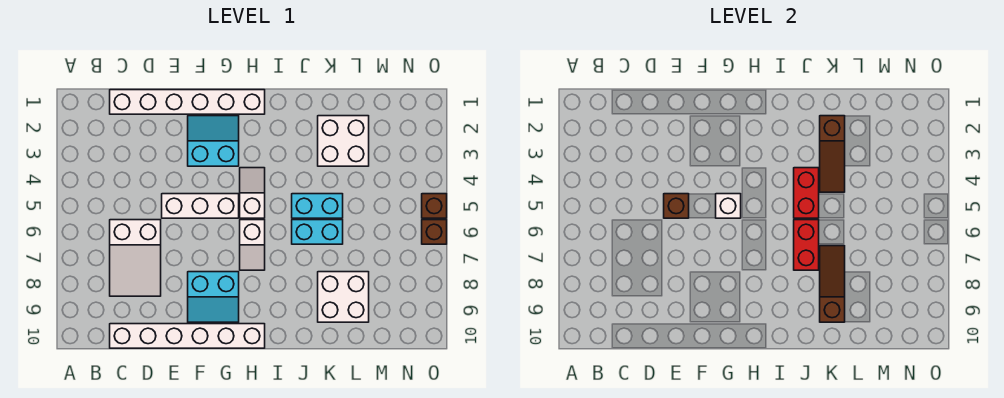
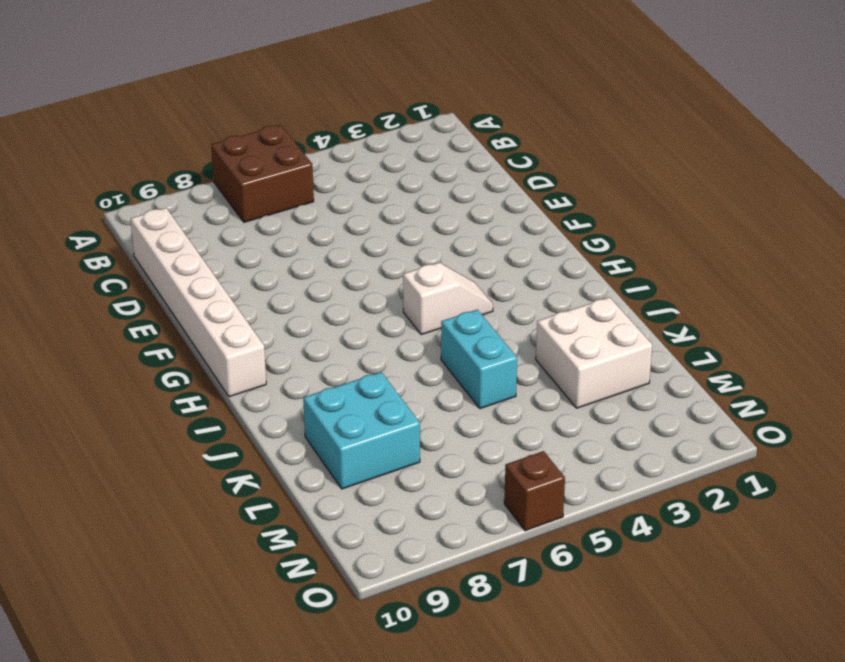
brown brick A6:B7 level 1 -> none
cyan brick K8:L9 level 1 -> white brick K8:L9 level 1
none -> white brick C1:H1 level 1
none -> white slope C6:D8 level 1 top 6
none -> white brick E5:G5 level 1

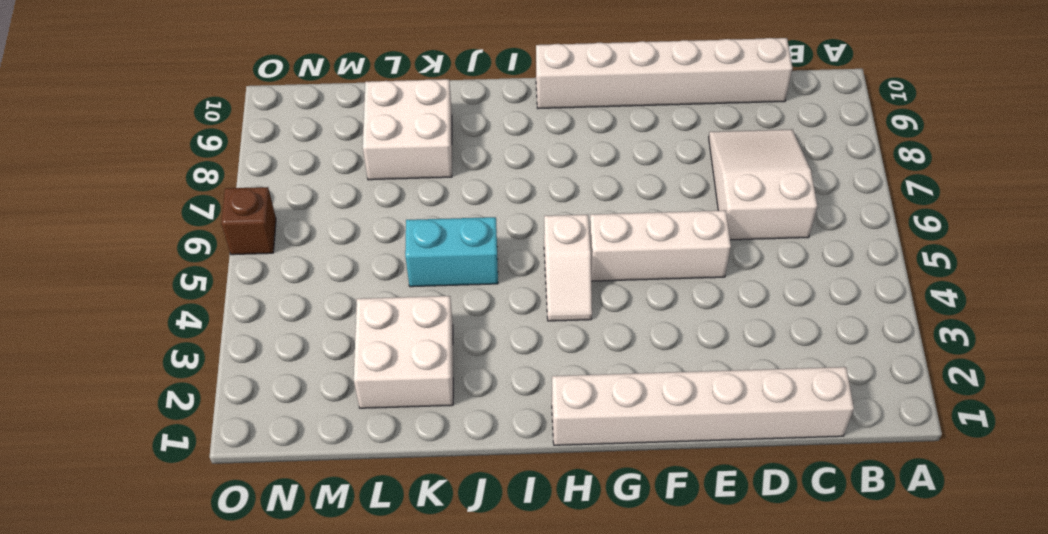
none -> cyan slope F2:G3 level 1 top 3
none -> cyan slope F8:G9 level 1 top 8
none -> white slope H6:H7 level 1 top 6

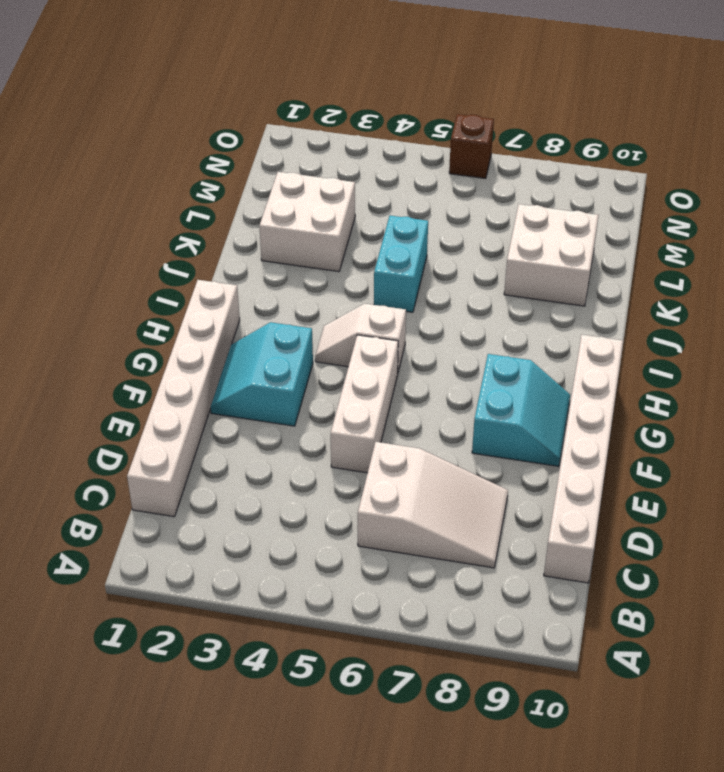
none -> white slope H6:H7 level 1 top 6
none -> cyan brick J6:K6 level 1
none -> brown brick O5 level 1

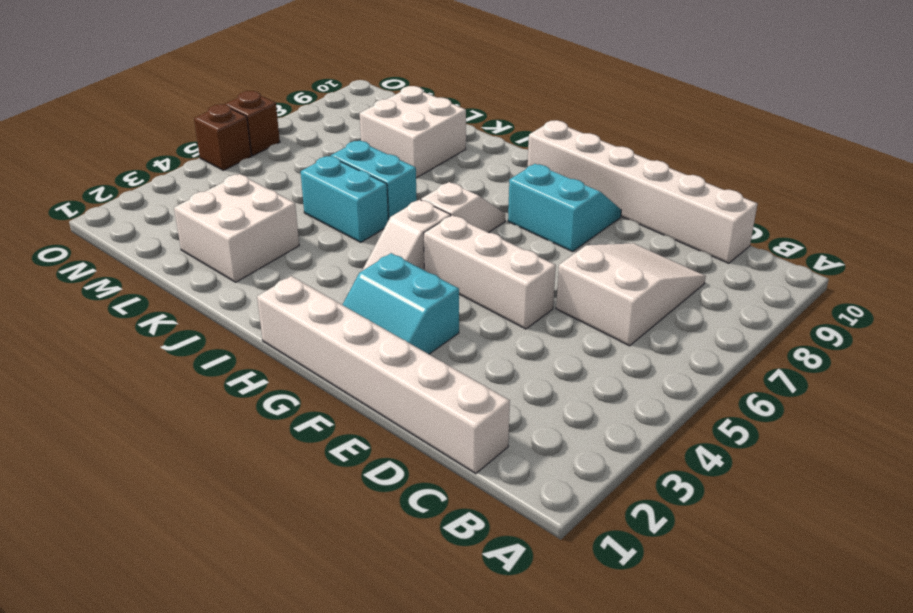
none -> brown brick E5 level 2
none -> white brick G5 level 2
none -> red brick J4:J5 level 2

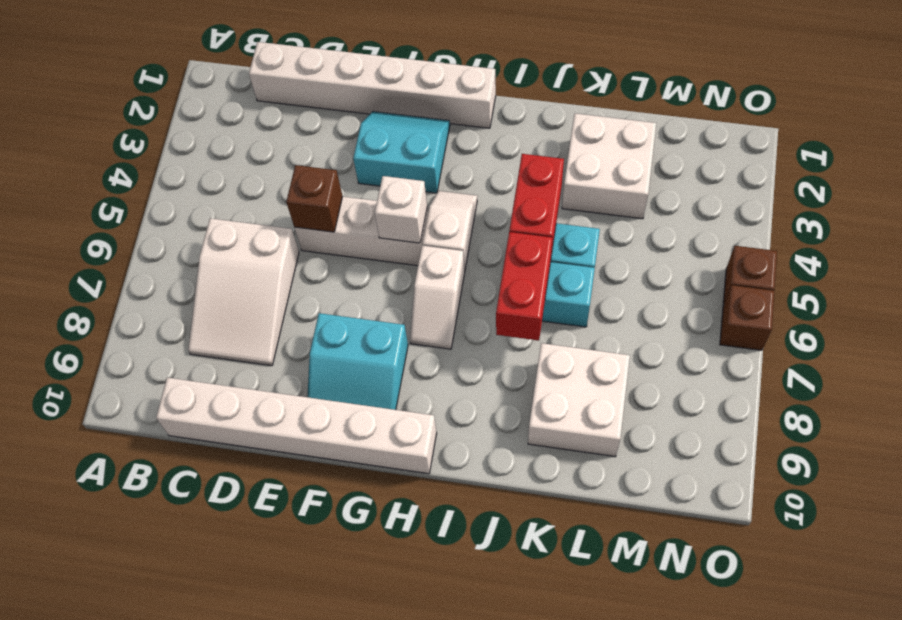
none -> brown slope K2:K4 level 2 top 2
none -> brown slope K7:K9 level 2 top 9

